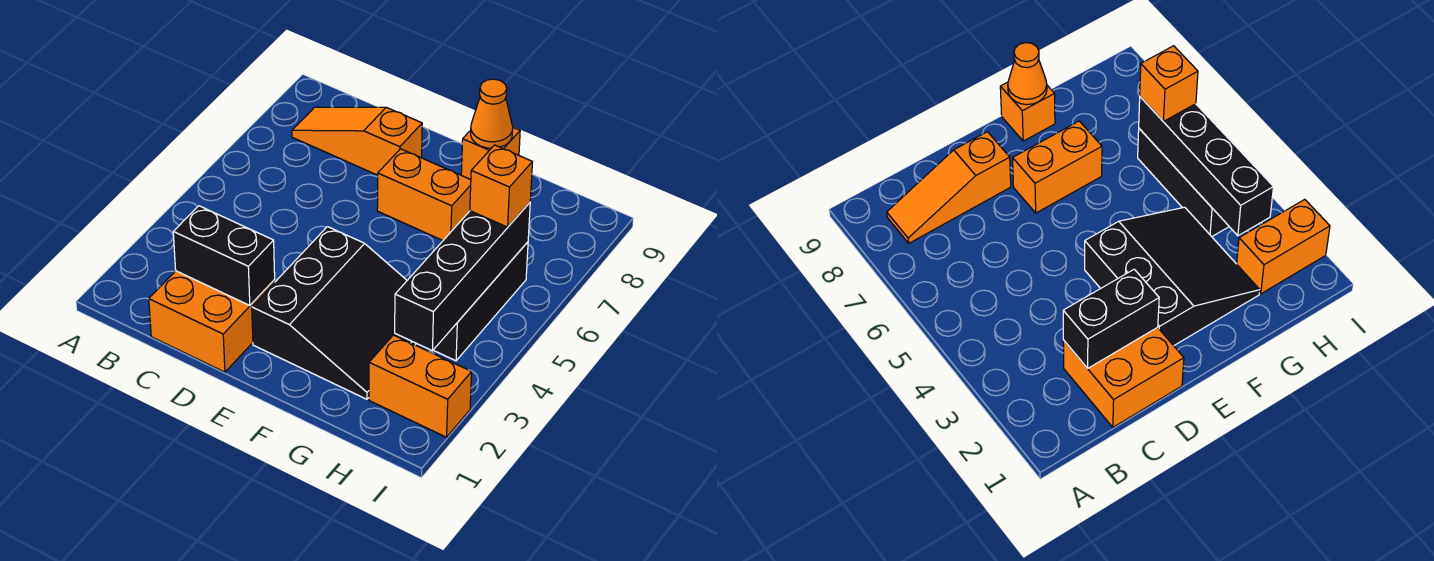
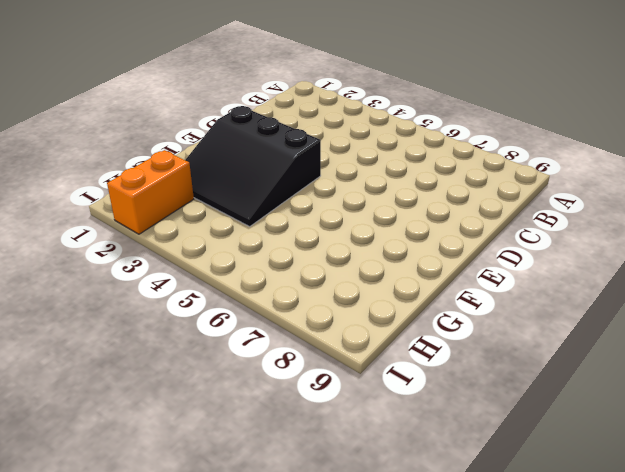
none -> orange slope B8:D8 level 1 top D
none -> orange brick C1:D2 level 1

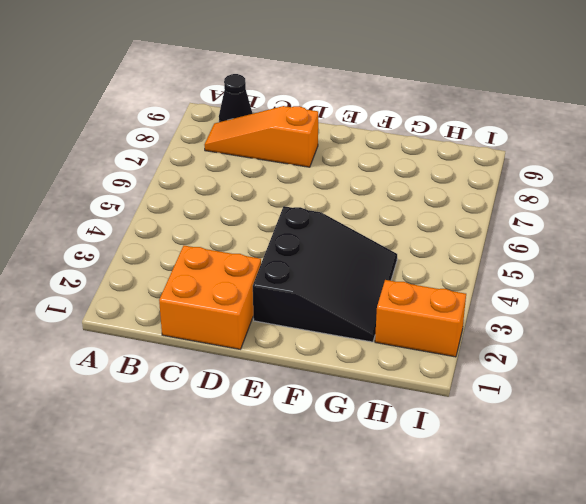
black cone B9 level 1 -> none
none -> orange brick E7:F7 level 1
none -> orange brick F9 level 1

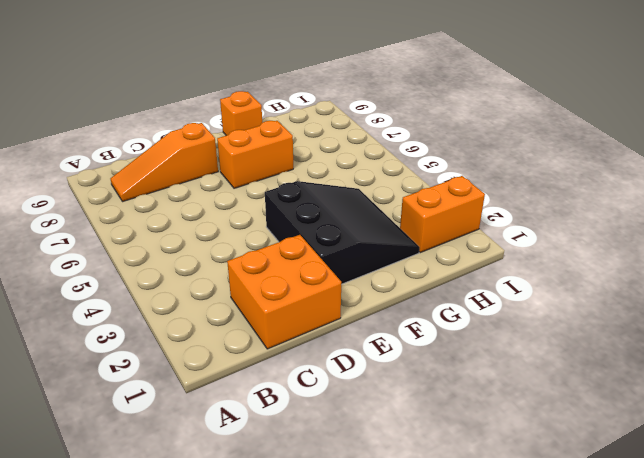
none -> black brick H4:H6 level 1
none -> black brick C2:D2 level 2

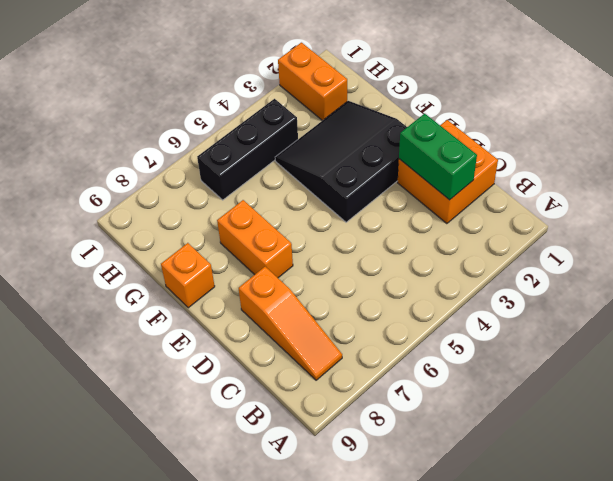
green brick C2:D2 level 2 -> black brick C2:D2 level 2
none -> orange cone F9 level 2
none -> black brick H3:H6 level 2

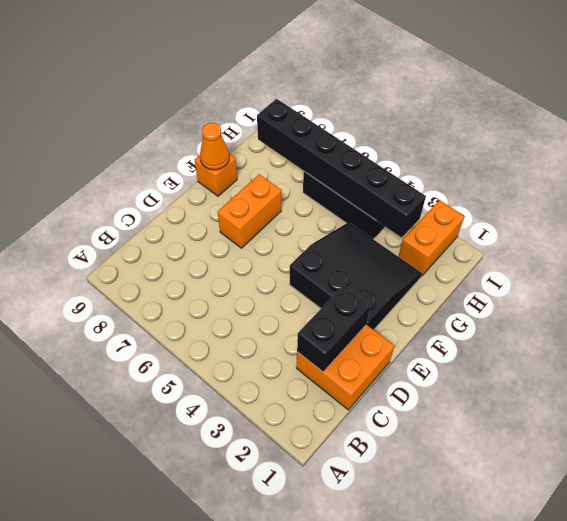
black brick H3:H8 level 2 -> black brick H3:H6 level 2
none -> orange slope B8:D8 level 1 top D
none -> orange brick H6 level 3

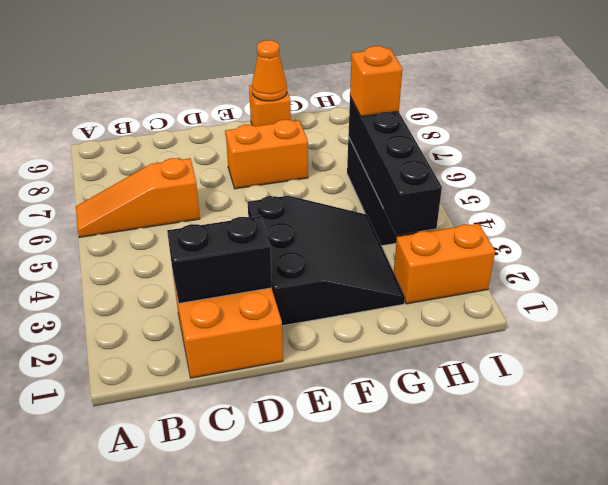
orange slope A6:C6 level 1 top C -> orange slope B8:D8 level 1 top D

